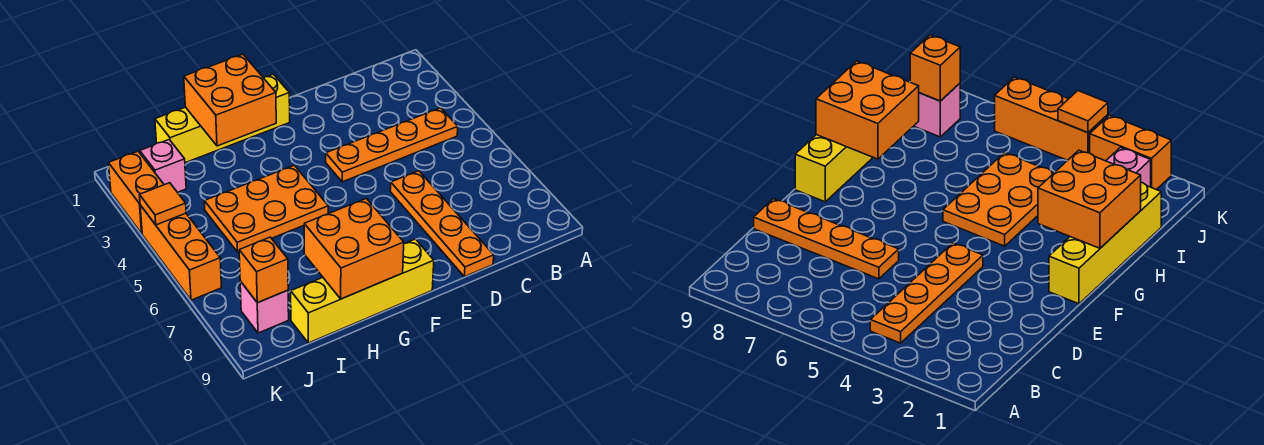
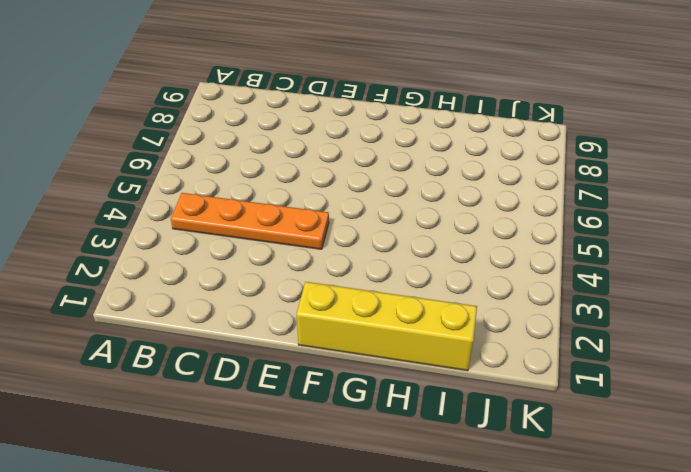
none -> orange plate D6:D9 level 1
none -> yellow brick F9:I9 level 1
none -> orange plate G4:I5 level 1

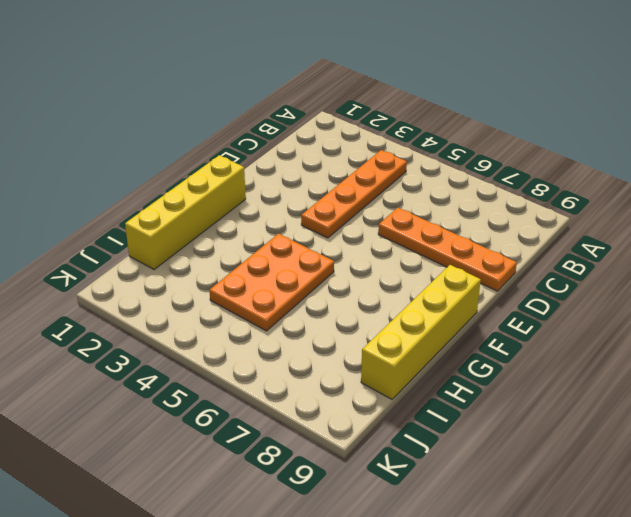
none -> pink brick J2 level 1
none -> pink brick J8 level 1
none -> orange brick K2:K3 level 1

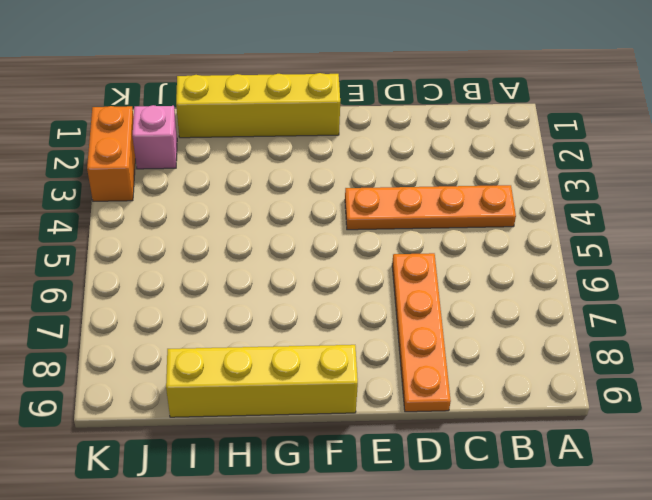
none -> orange plate G4:I5 level 1
none -> pink brick J8 level 1
none -> orange brick K4:K6 level 1

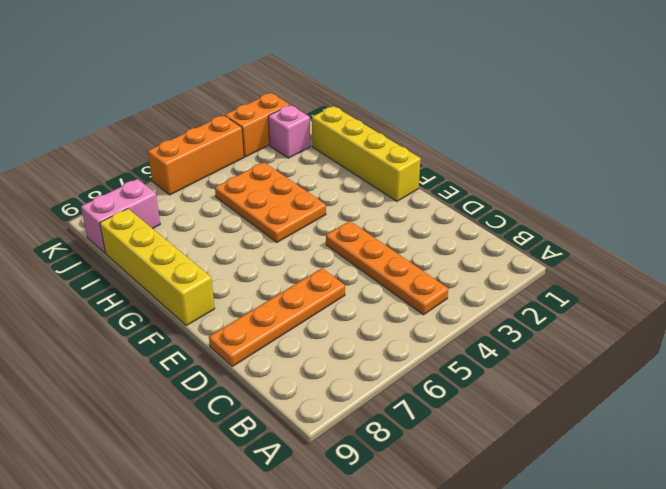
pink brick J8:J9 level 1 -> pink brick J8 level 1
none -> orange brick G1:H2 level 2
none -> orange brick G8:H9 level 2
none -> orange brick J8 level 2

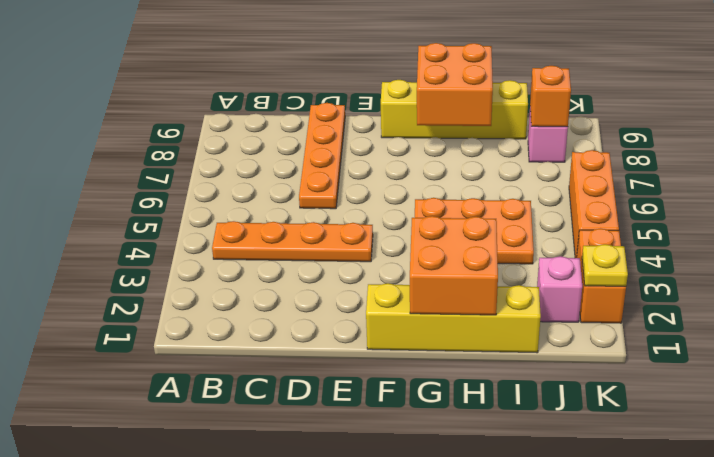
yellow plate K2 level 2 -> none
none -> orange tile K4 level 2

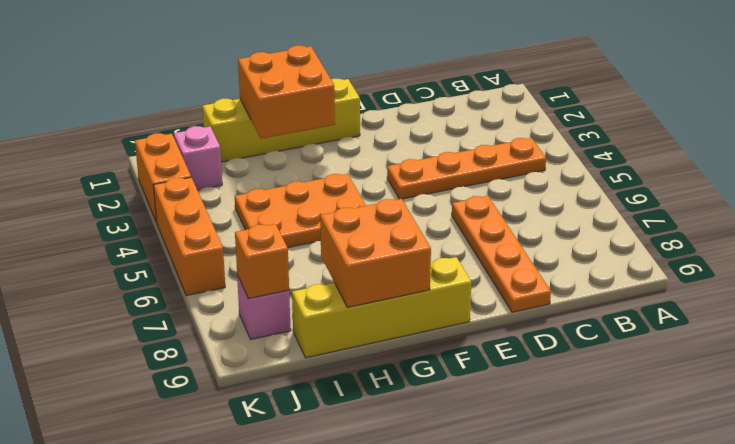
none -> orange tile K4 level 2

